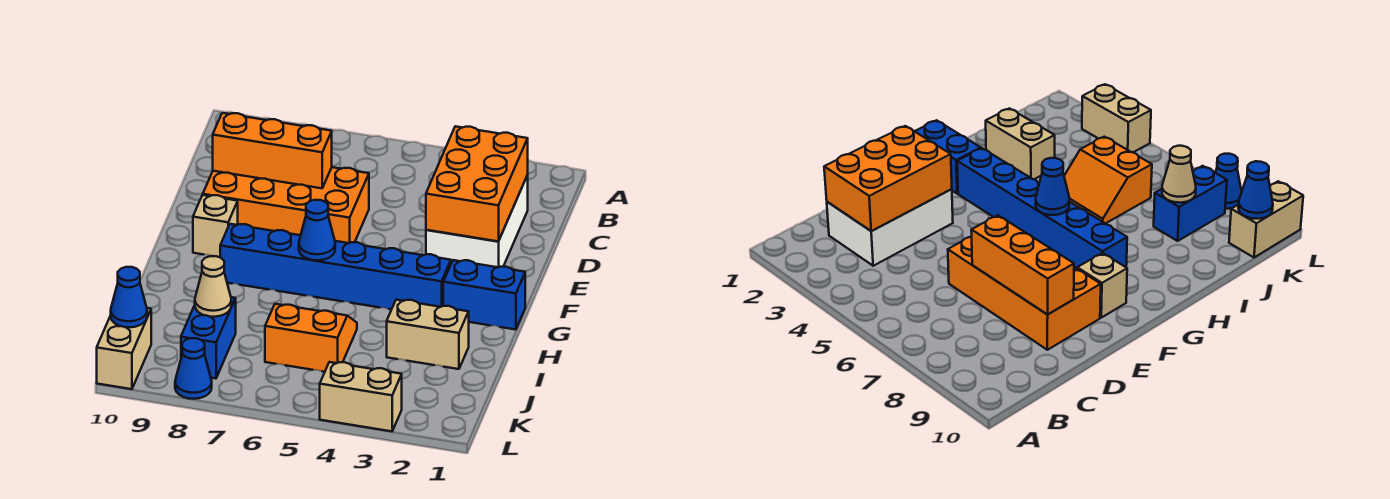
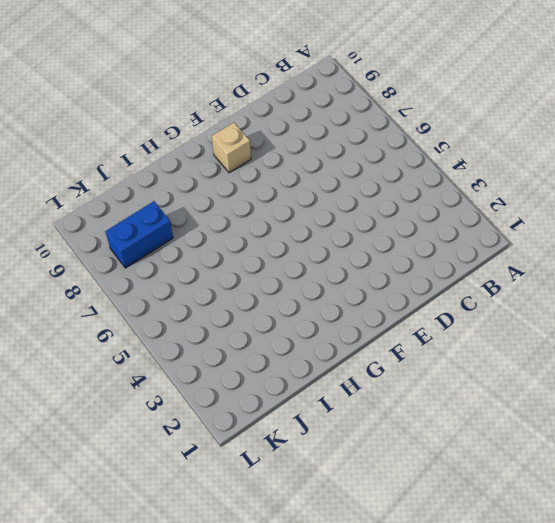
none -> white brick C2:E3 level 1
none -> orange brick D6:E9 level 1
none -> blue brick G1:G2 level 1

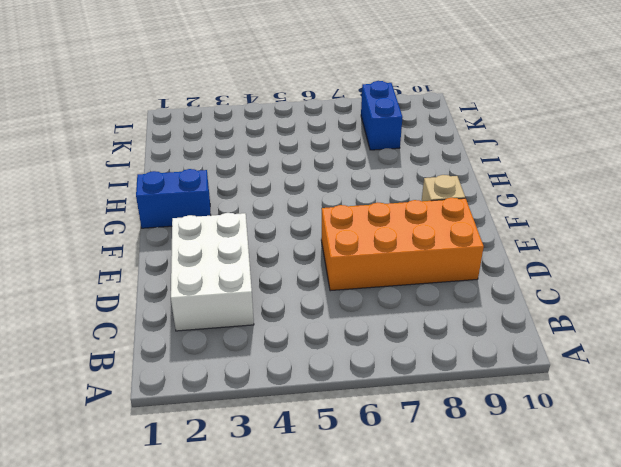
none -> blue brick G3:G8 level 1
none -> tan brick I2:I3 level 1
none -> orange slope I5:J6 level 1 top J

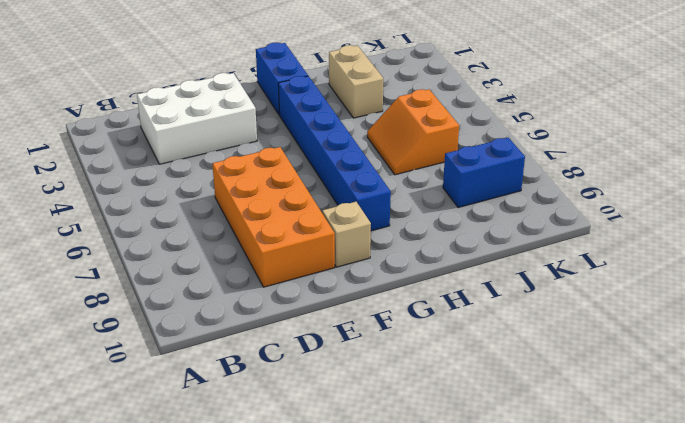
none -> tan brick K10:L10 level 1
none -> tan brick L3:L4 level 1
none -> blue cone L8 level 1

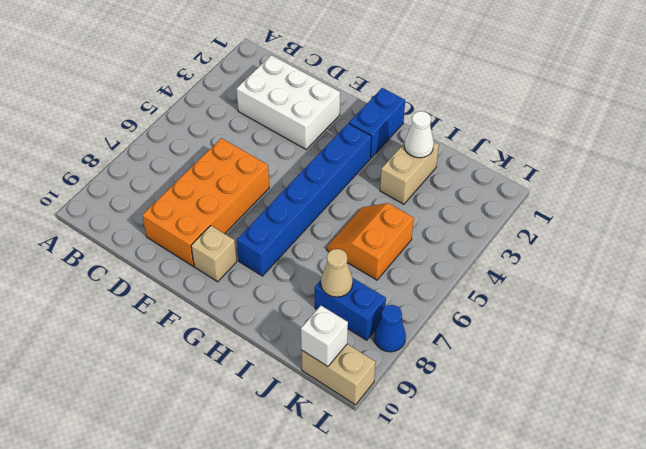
white cone I2 level 2 -> none
white brick K10 level 2 -> blue cone K10 level 2
none -> tan brick L3:L4 level 1
none -> orange brick C2:E3 level 2
none -> orange brick D7:D9 level 2

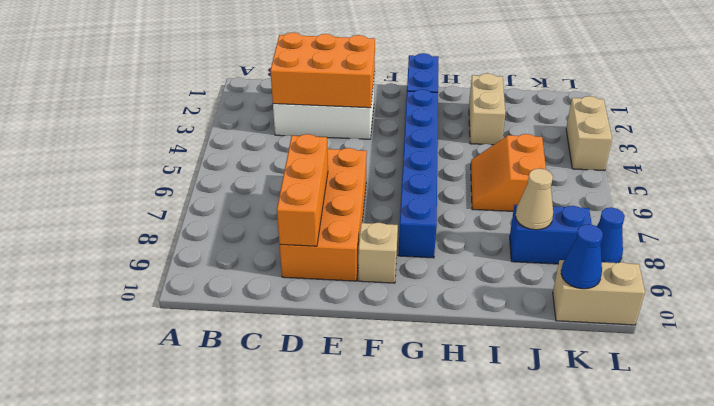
none -> blue cone G6 level 2

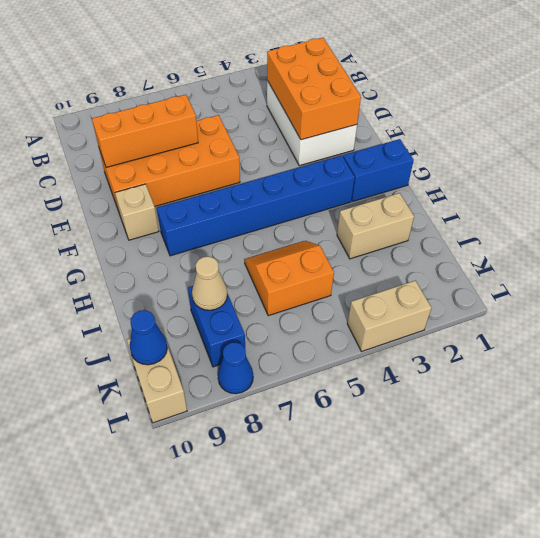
none -> blue cone G6 level 2

